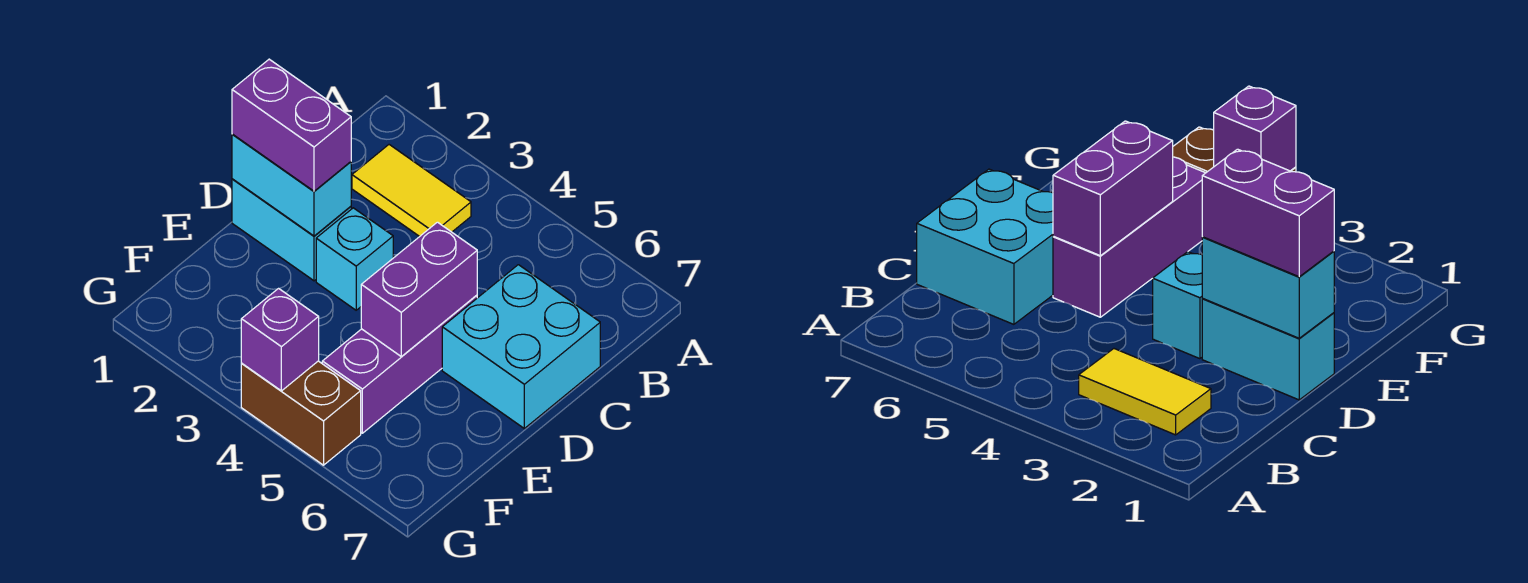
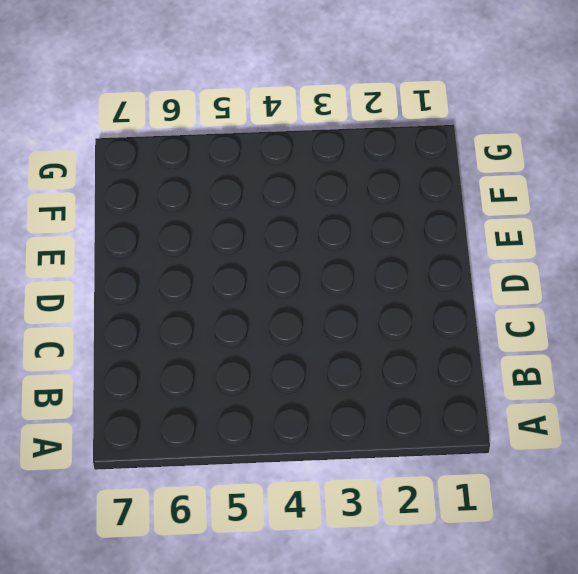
none -> yellow tile B2:B3 level 1
none -> cyan brick C6:D7 level 1

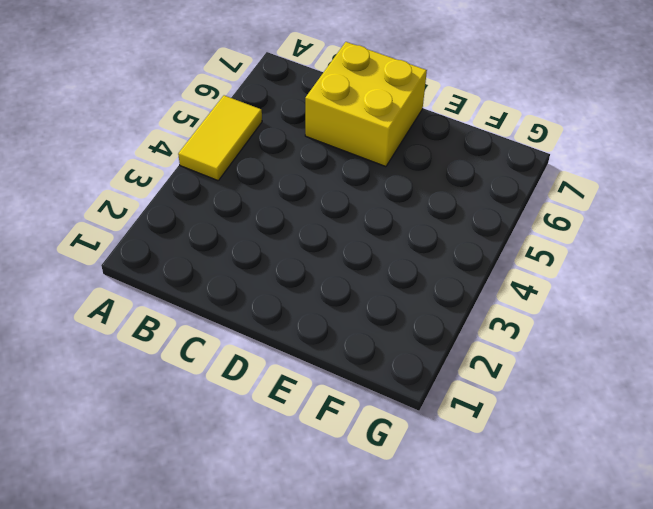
yellow tile A4:A5 level 1 -> yellow tile B2:B3 level 1
yellow brick C6:D7 level 1 -> cyan brick C6:D7 level 1
none -> cyan brick D1:D2 level 1
none -> cyan brick D3 level 1

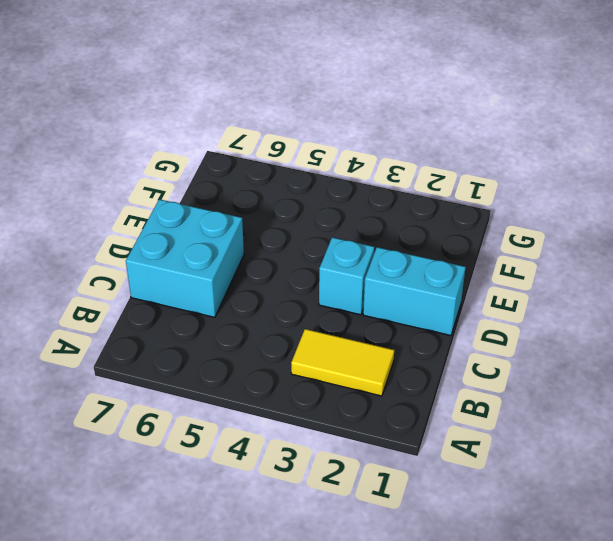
none -> purple brick D5:F5 level 1
none -> brown brick G4:G5 level 1

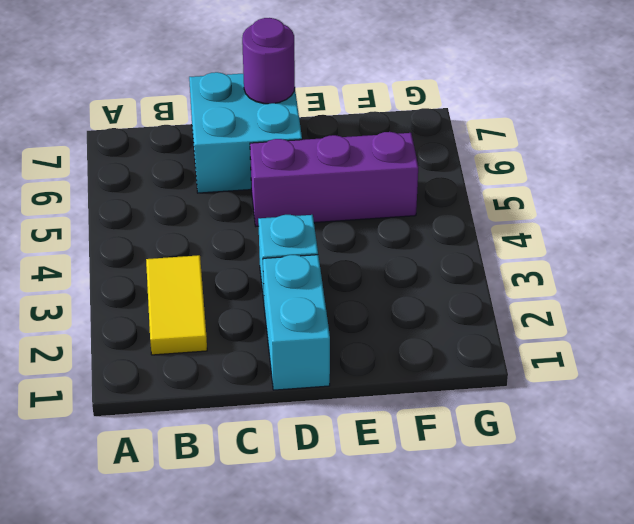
purple round brick D7 level 2 -> none
none -> brown brick G4:G5 level 1
none -> cyan brick D1:D2 level 2

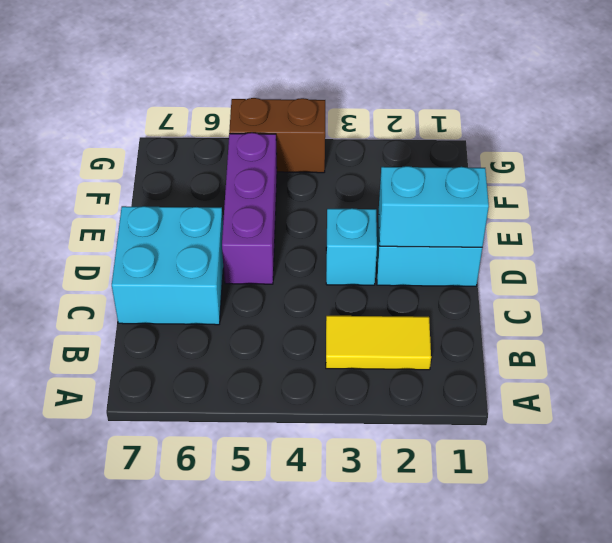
none -> purple brick D5:E5 level 2
none -> purple brick G4 level 2

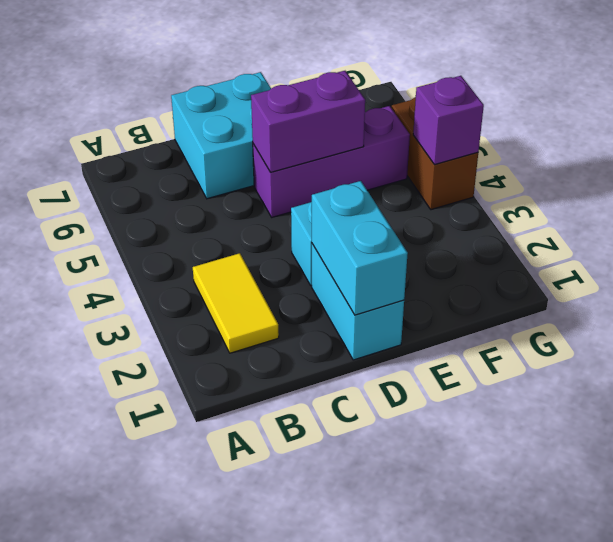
none -> purple brick D1:D2 level 3

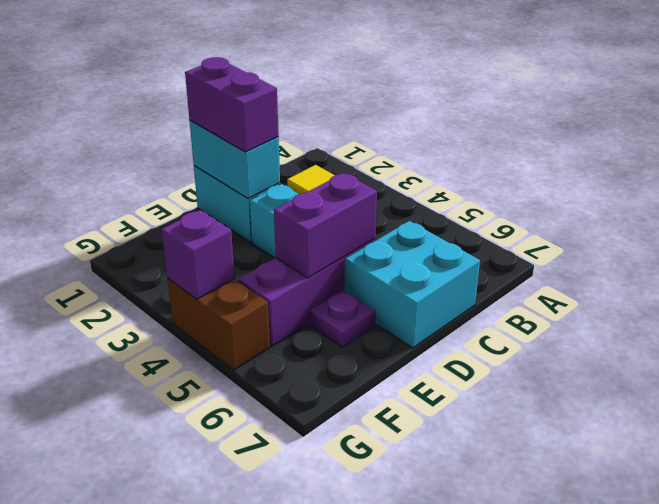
purple plate E6 level 1 -> none

